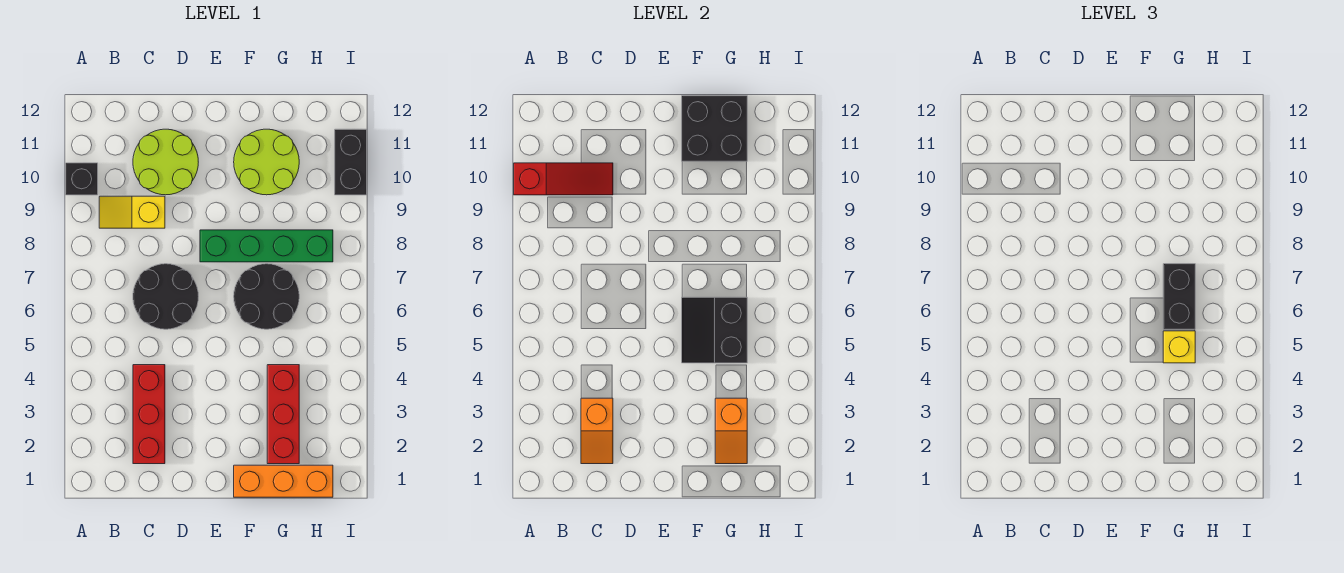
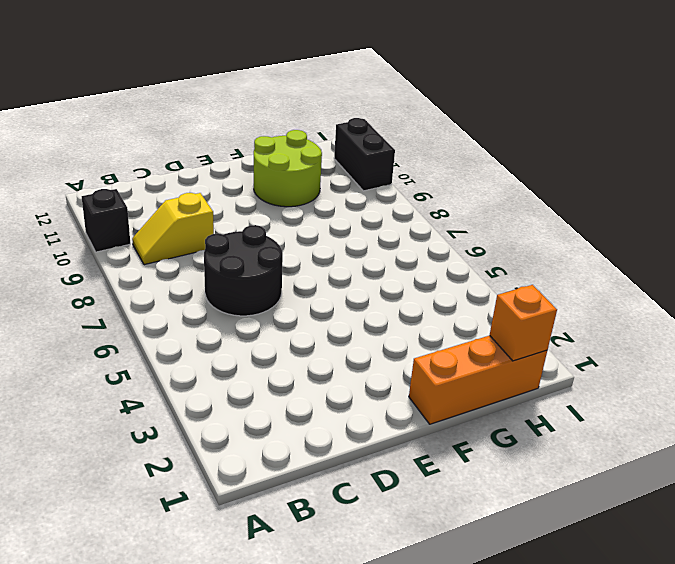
orange brick H1 level 2 -> none
none -> red brick C2:C4 level 1
none -> lime round brick C10:D11 level 1
none -> green brick E8:H8 level 1

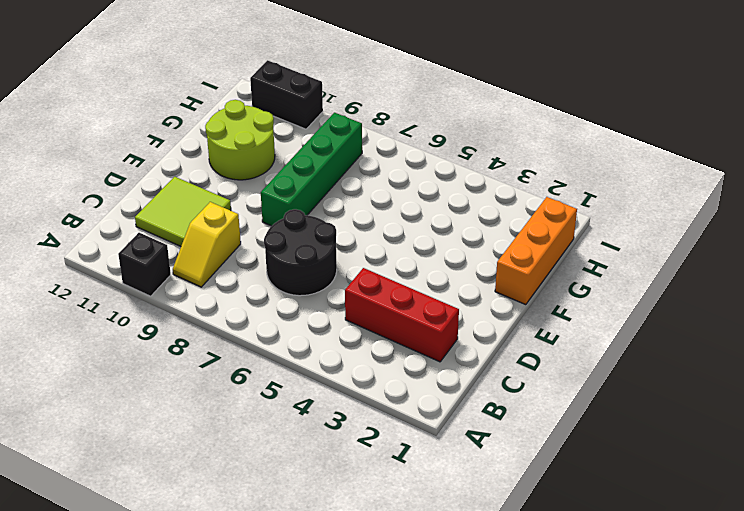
lime tile C10:D11 level 1 -> lime round brick C10:D11 level 1
none -> black round brick F6:G7 level 1
none -> red brick G2:G4 level 1
none -> red slope A10:C10 level 2 top A

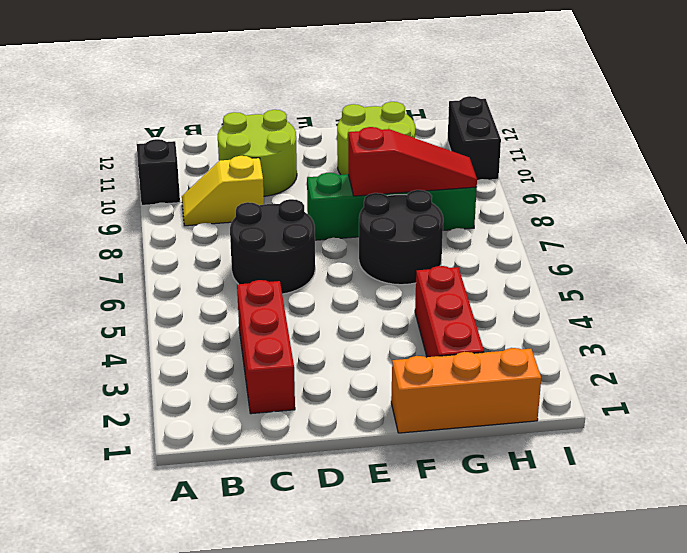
red slope F8:H8 level 2 top F -> red slope A10:C10 level 2 top A
none -> orange slope C2:C3 level 2 top 3
none -> black slope F5:G6 level 2 top G
none -> black brick F11:G12 level 2

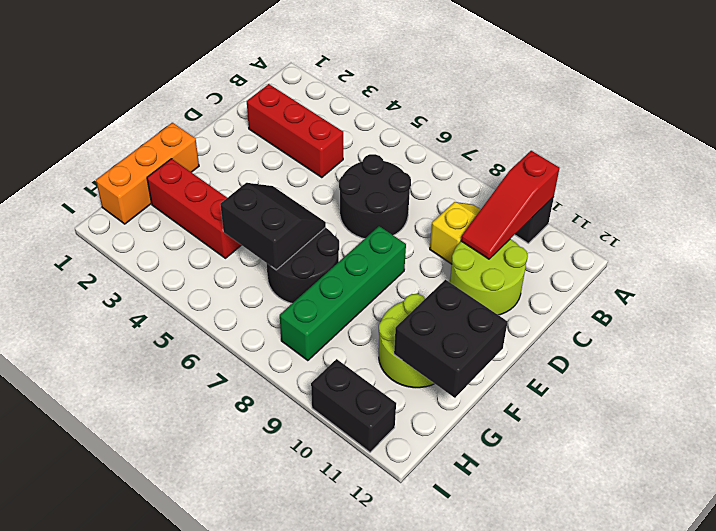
none -> orange slope C2:C3 level 2 top 3
none -> orange slope G2:G3 level 2 top 3
none -> yellow brick G5 level 3

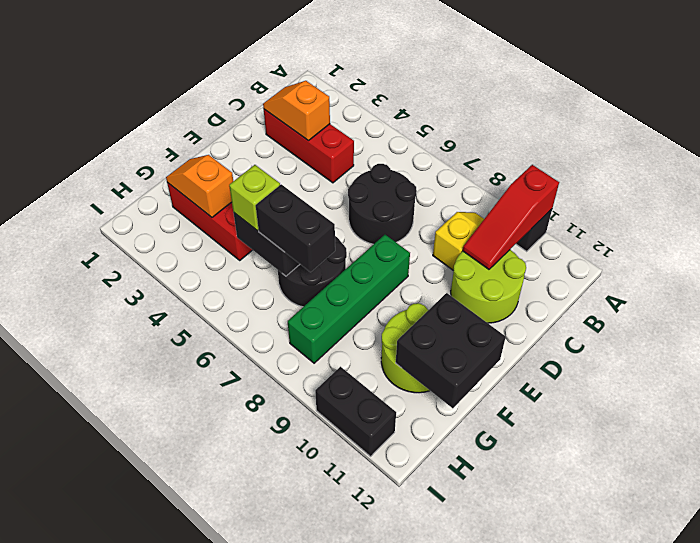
lime brick G5 level 3 -> yellow brick G5 level 3
none -> orange brick F1:H1 level 1

